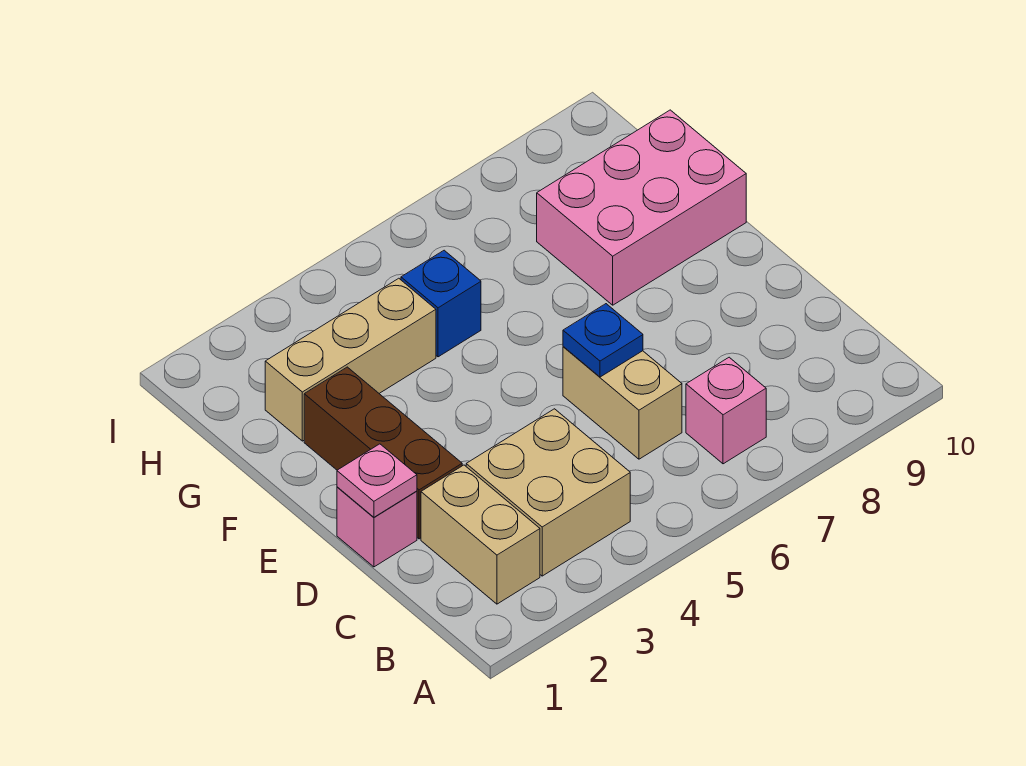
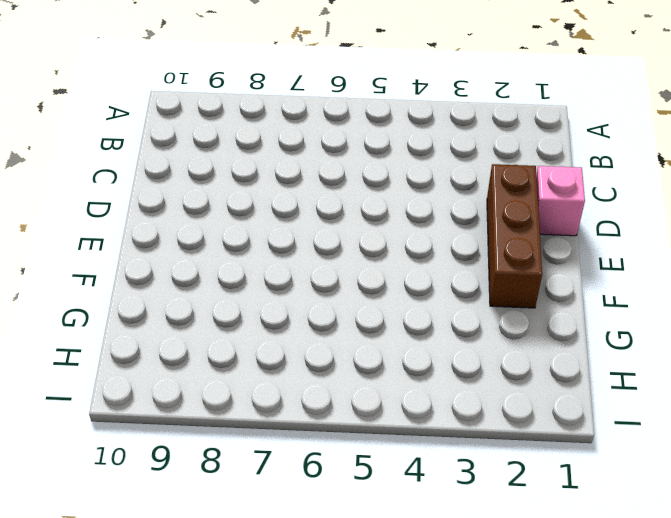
none -> tan brick B2:C2 level 1
none -> tan brick B3:C4 level 1

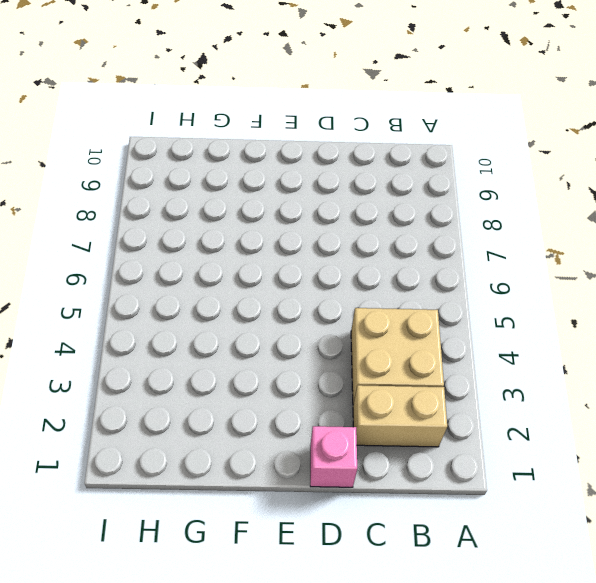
none -> pink brick B7 level 1
none -> tan brick C6:D6 level 1

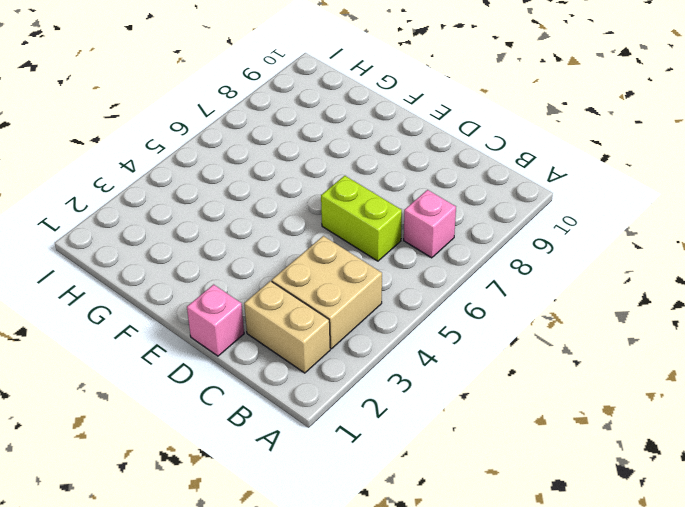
lime brick C6:D6 level 1 -> tan brick C6:D6 level 1
none -> brown brick D2:F2 level 1
none -> pink brick F8:G10 level 1

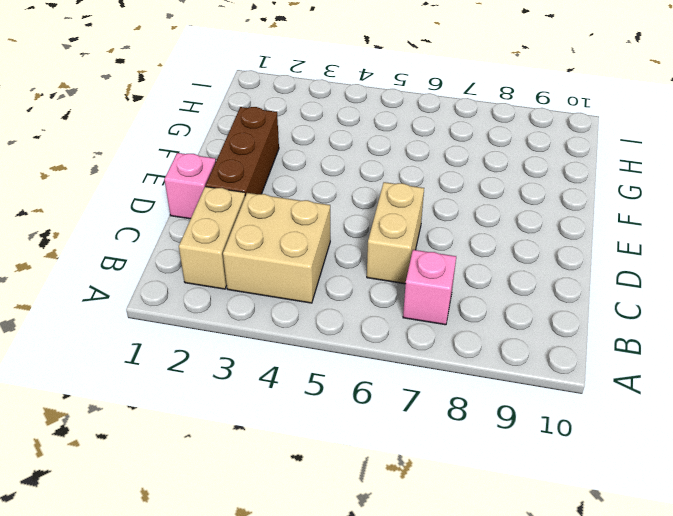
none -> pink brick F8:G10 level 1
none -> tan brick G2:G4 level 1

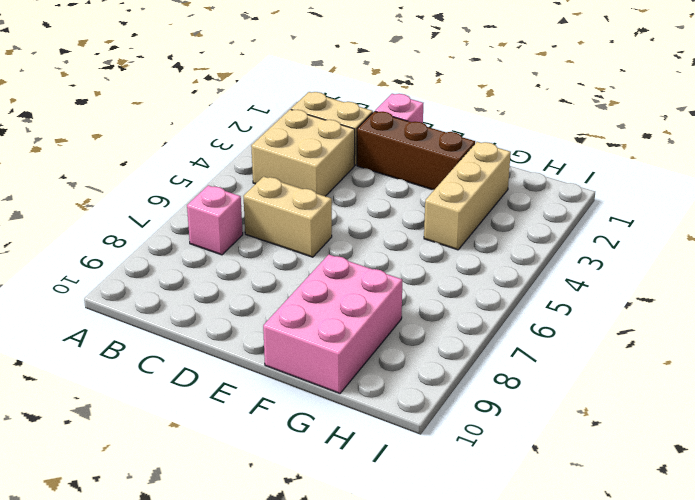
none -> blue brick G5 level 1
none -> pink plate D1 level 2

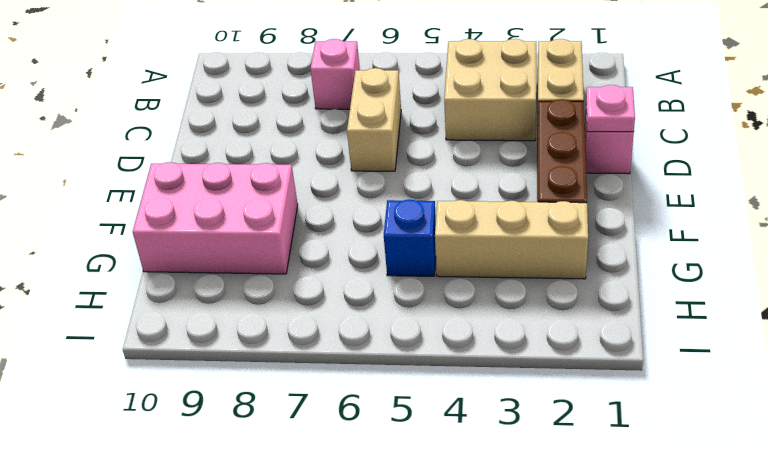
none -> blue plate D6 level 2

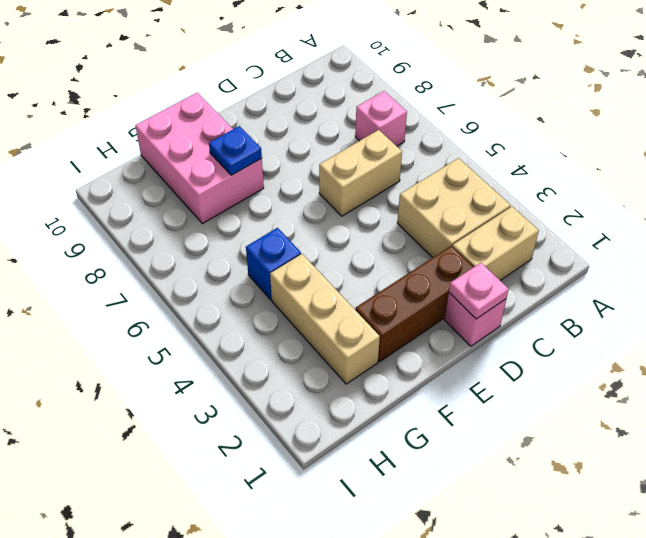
blue plate F8 level 2 -> blue plate D6 level 2

